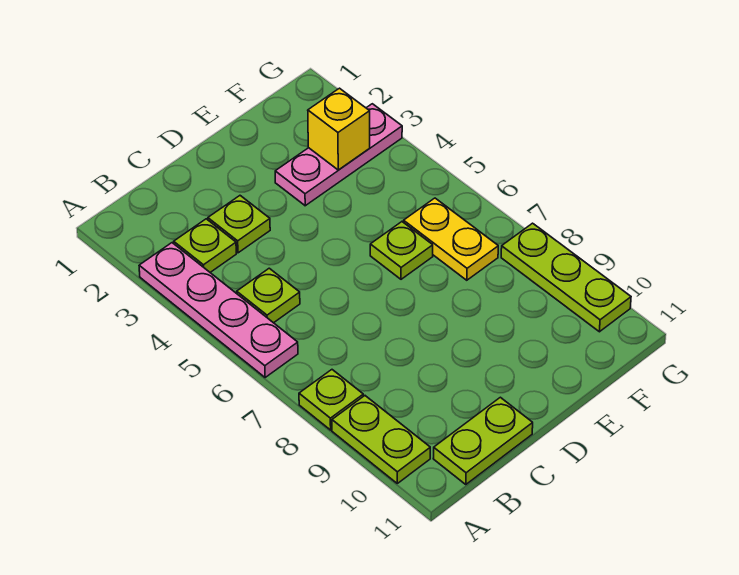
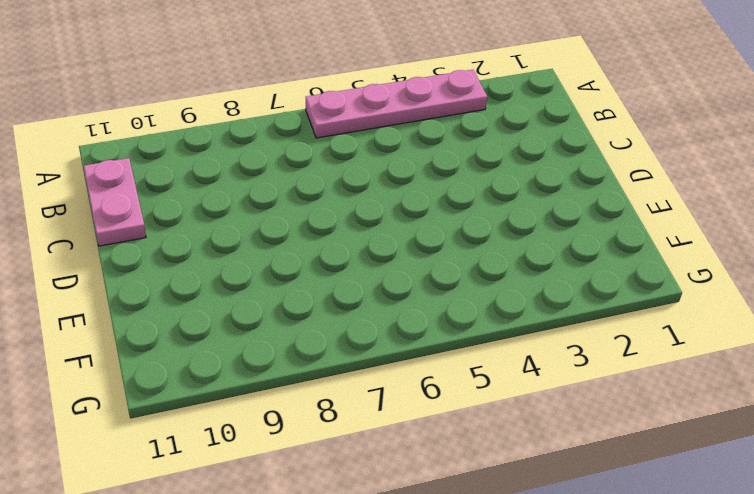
pink plate B11:C11 level 1 -> lime plate B11:C11 level 1
none -> lime plate A8 level 1
none -> lime plate A9:A10 level 1
none -> lime plate B3 level 1

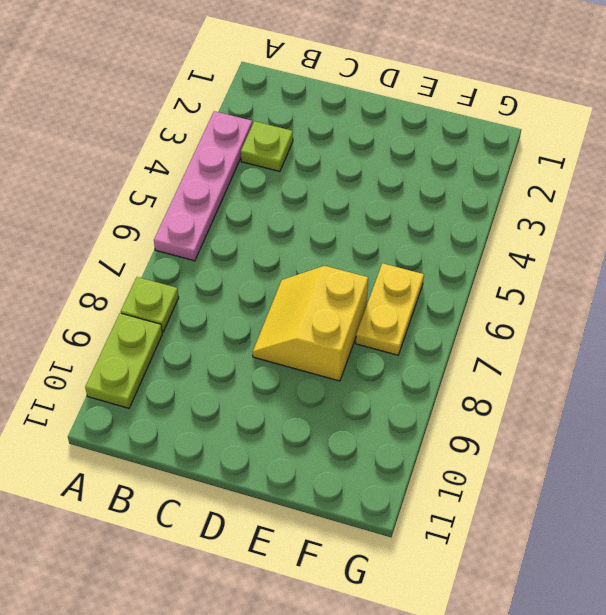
yellow slope D7:E8 level 1 top E -> none
none -> lime plate B5 level 1
none -> lime plate B11:C11 level 1
none -> lime plate C3 level 1

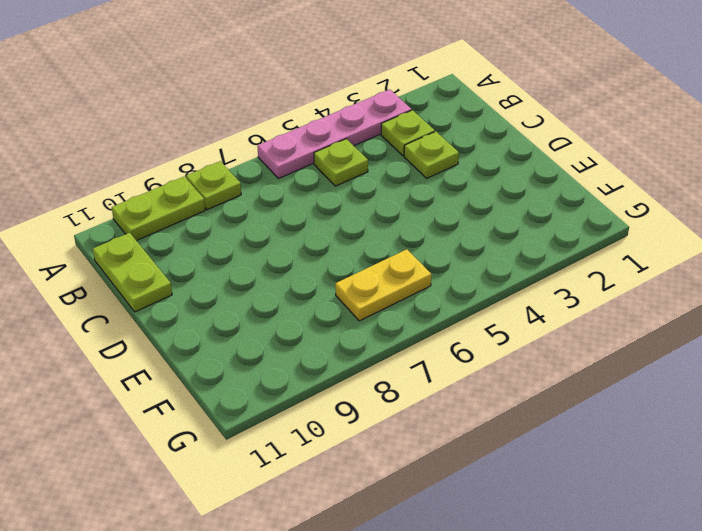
none -> pink plate E3:G3 level 1
none -> lime plate E6 level 1
none -> lime plate G8:G10 level 1

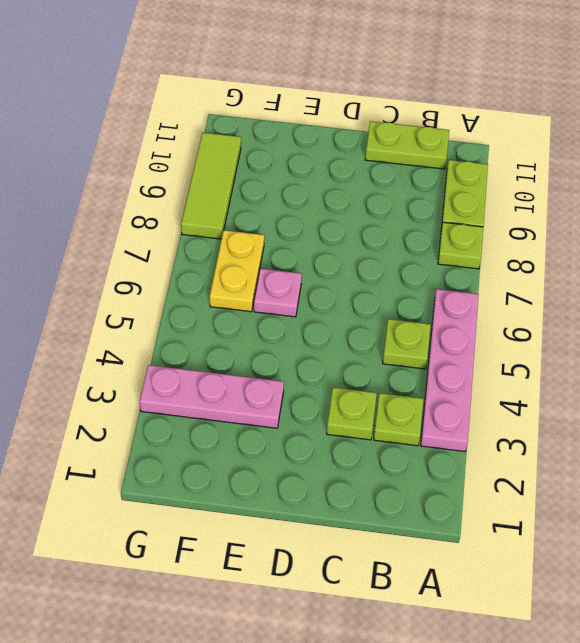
pink plate E6 level 1 -> lime plate E6 level 1
lime tile G8:G10 level 1 -> lime plate G8:G10 level 1
none -> yellow brick F3 level 2

